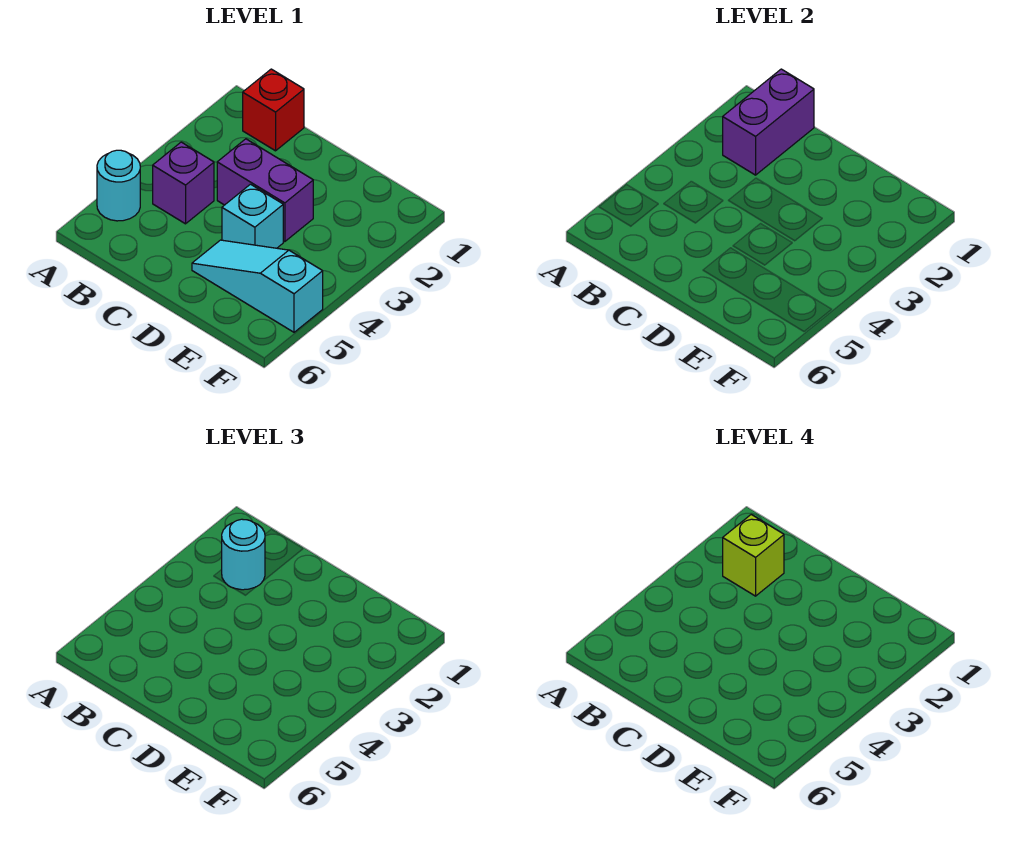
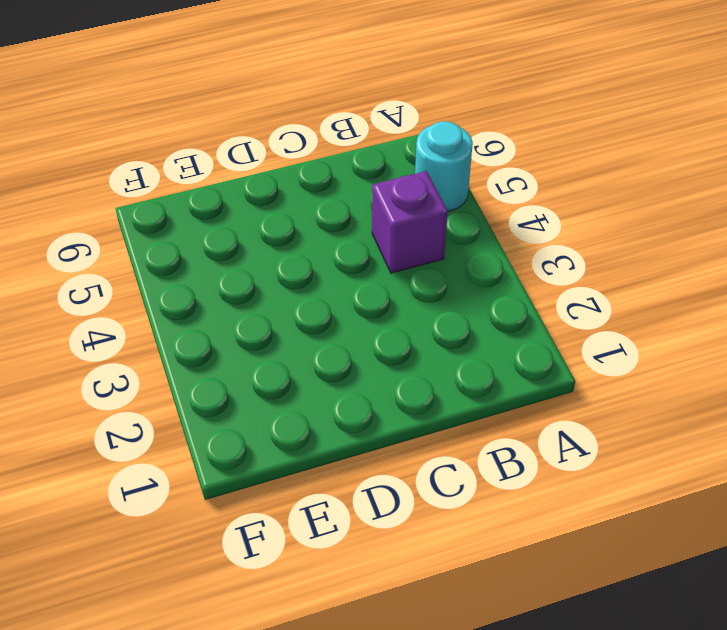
none -> red brick B1 level 1
none -> purple brick C3:D3 level 1

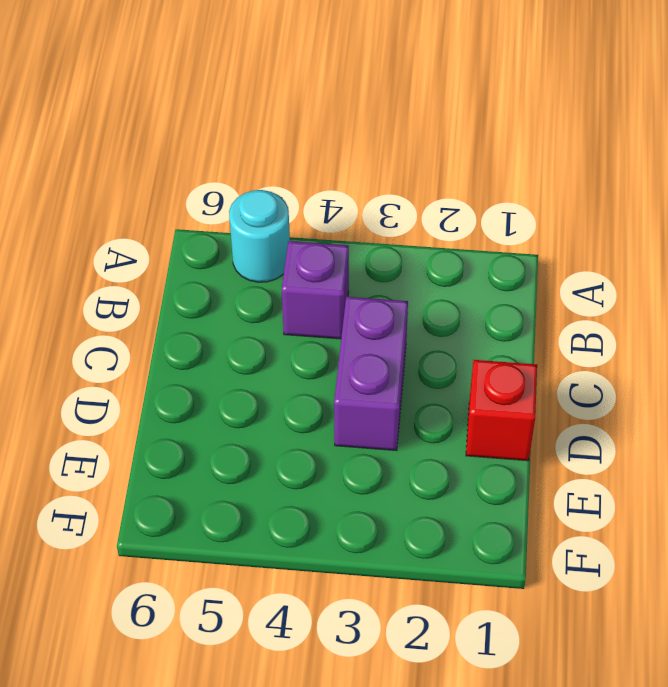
red brick D1 level 1 -> red brick B1 level 1
none -> cyan brick D4 level 1
none -> cyan slope D5:F5 level 1 top F

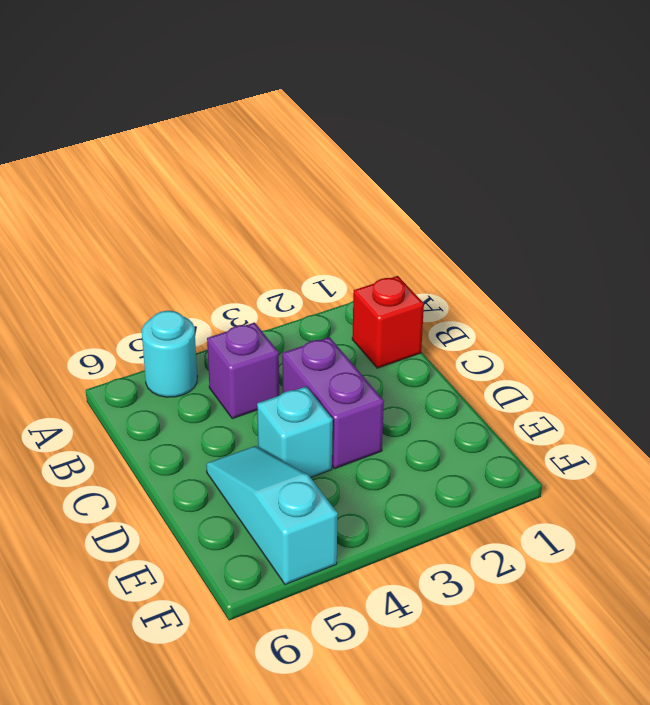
none -> purple brick B1:B2 level 2
none -> cyan round brick B2 level 3

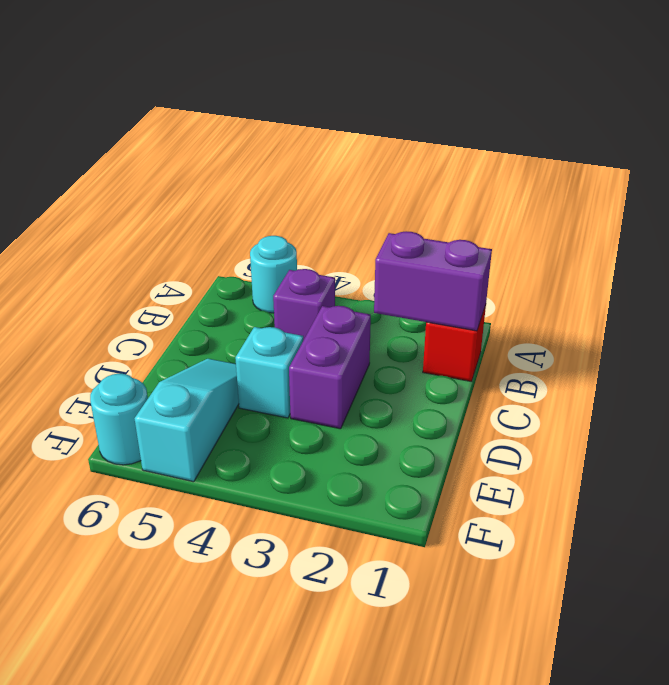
cyan round brick F6 level 1 -> cyan round brick B2 level 3
none -> lime brick B2 level 4

